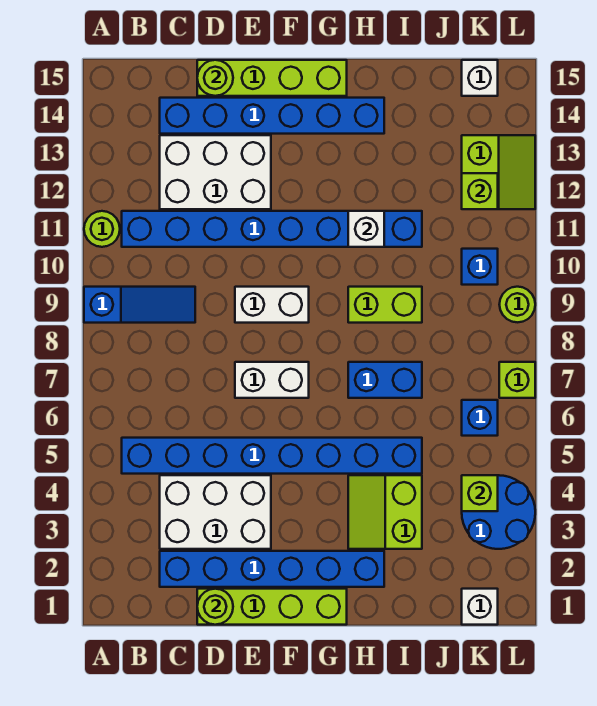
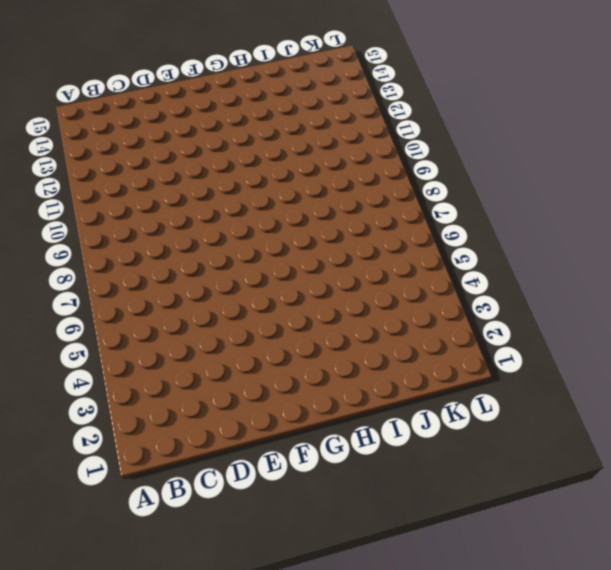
none -> blue slope A9:C9 level 1 top A
none -> lime round brick A11 level 1
none -> blue brick B5:I5 level 1

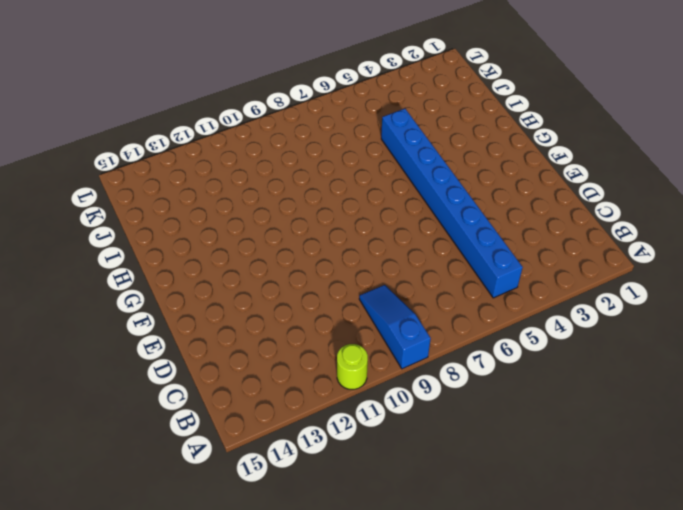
none -> blue brick B11:I11 level 1
none -> blue brick C2:H2 level 1
none -> white brick C3:E4 level 1

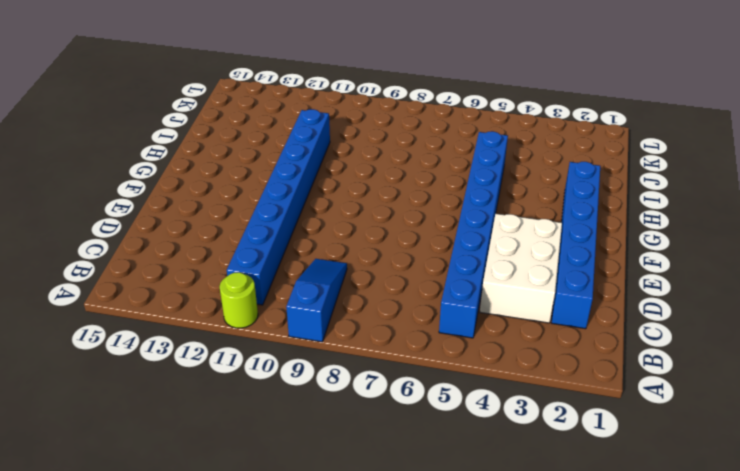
none -> white brick C12:E13 level 1
none -> blue brick C14:H14 level 1
none -> lime brick D1:G1 level 1

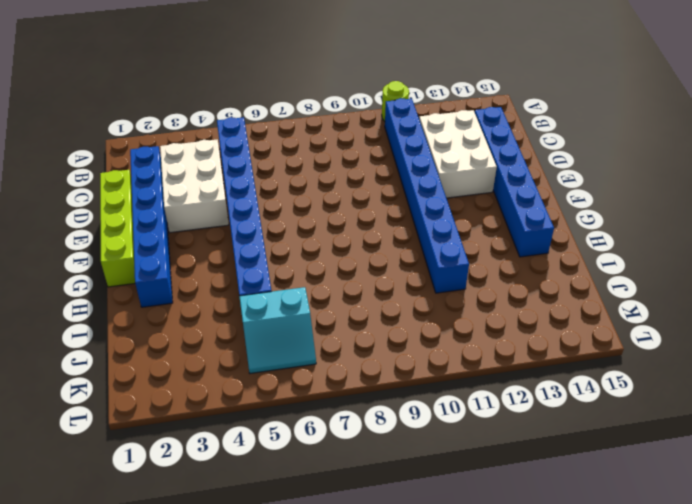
cyan slope J5:K6 level 1 top J -> blue brick K6 level 1
none -> blue slope A9:C9 level 1 top A
none -> lime brick D15:G15 level 1
none -> white brick E7:F7 level 1

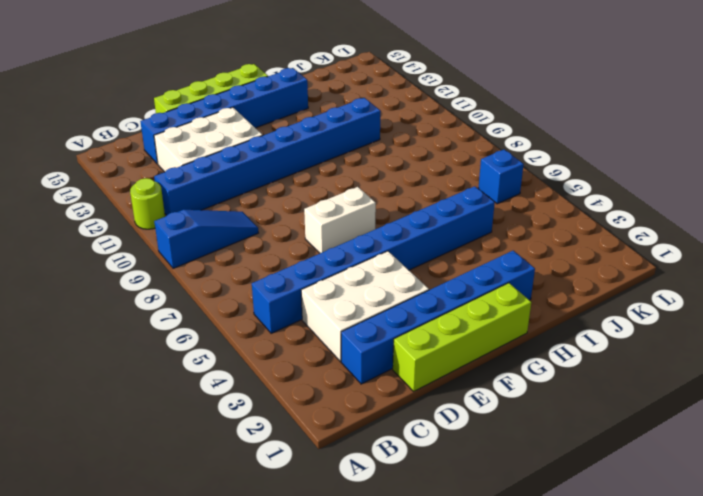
none -> white brick E9:F9 level 1
none -> lime slope H3:I4 level 1 top I
none -> blue brick H7:I7 level 1

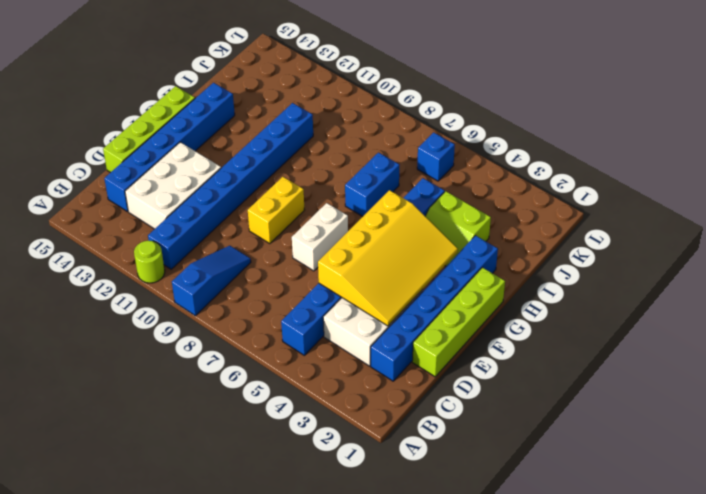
yellow slope D3:G5 level 2 top 5 -> none
yellow brick E9:F9 level 1 -> white brick E9:F9 level 1
none -> lime brick H9:I9 level 1
none -> white brick K1 level 1
none -> blue round brick K3:L4 level 1

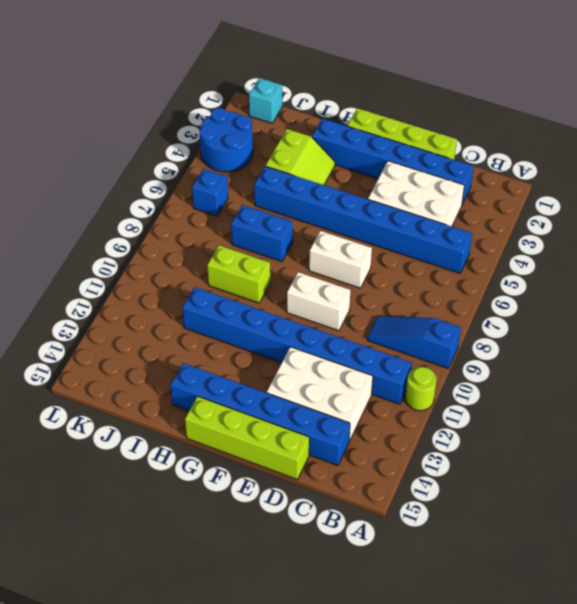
cyan brick K1 level 1 -> white brick K1 level 1
none -> blue brick K10 level 1
none -> lime slope K12:L13 level 1 top K
none -> white brick K15 level 1

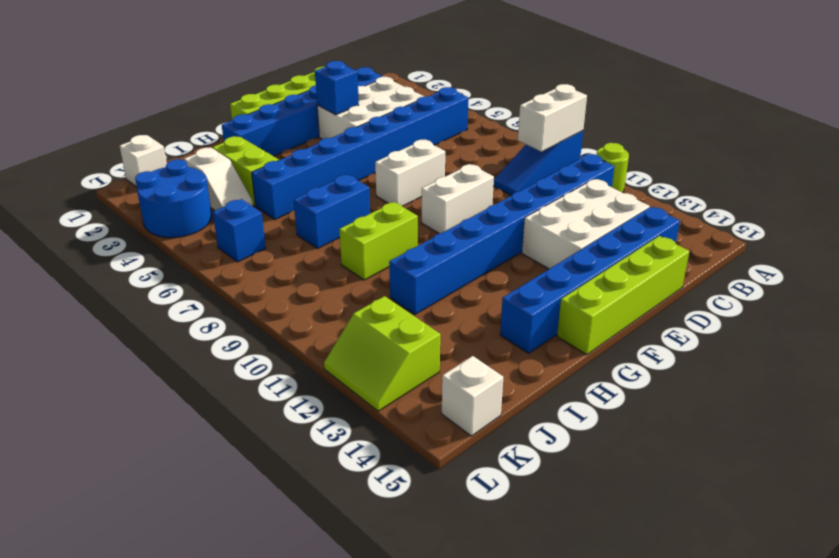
white brick A9:B9 level 2 -> none
blue brick E3 level 2 -> blue brick K10 level 1
white slope J3:J4 level 1 top 3 -> none
none -> lime brick L7 level 1
none -> lime round brick L9 level 1
none -> lime round brick D1 level 2

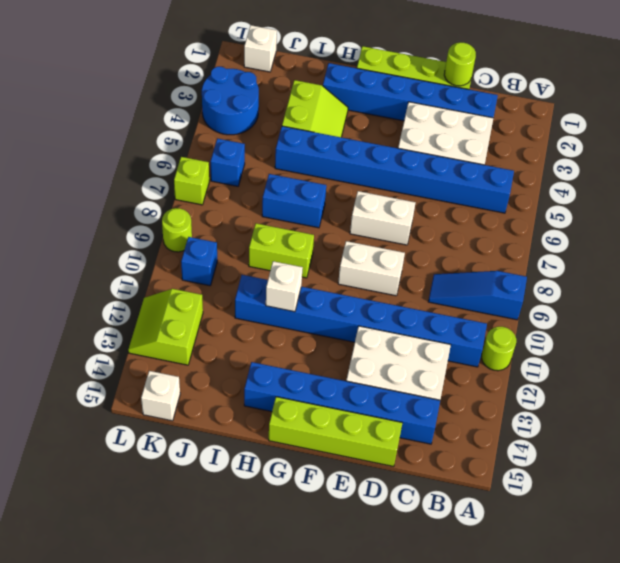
none -> lime round brick D15 level 2
none -> lime brick K4 level 2
none -> lime brick K12 level 2

